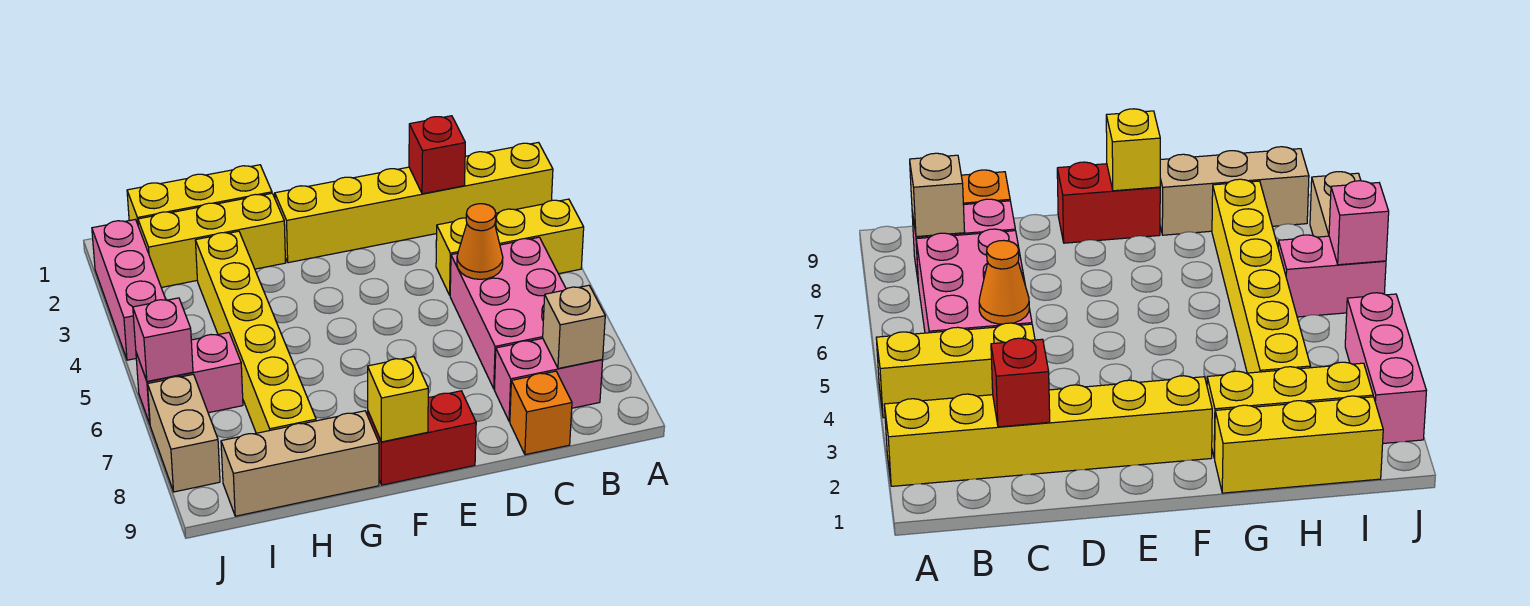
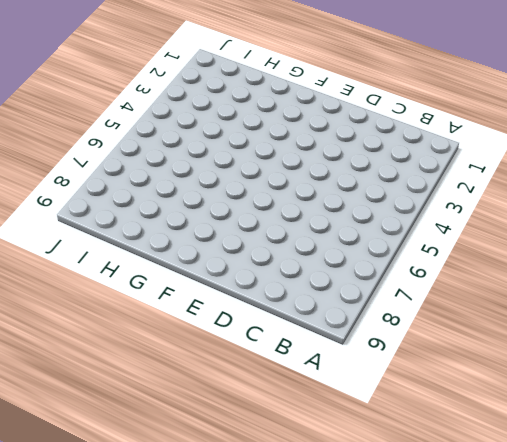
none -> yellow brick A2:F2 level 1
none -> yellow brick A4:C4 level 1
none -> pink brick B5:C7 level 1

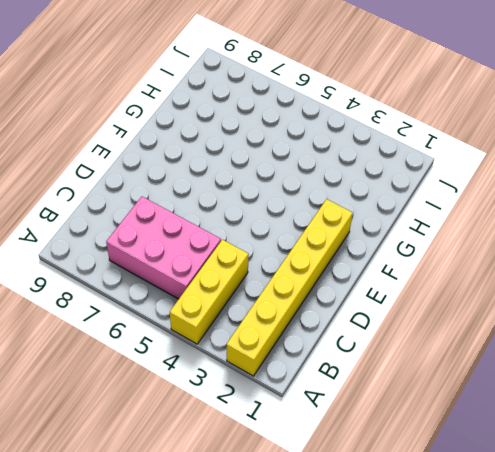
none -> pink brick B8:C8 level 1
none -> orange brick C9 level 1
none -> red brick E9:F9 level 1

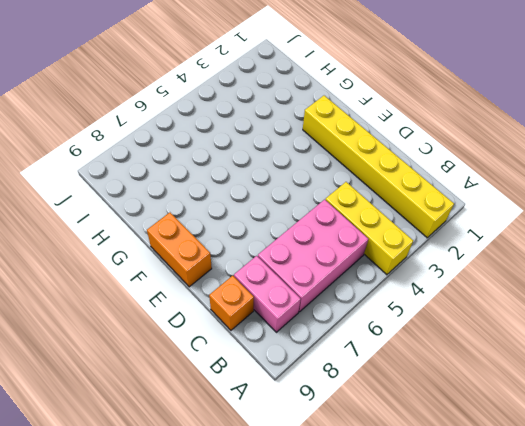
orange brick E9:F9 level 1 -> red brick E9:F9 level 1
none -> yellow brick G1:I1 level 1
none -> yellow brick G2:I2 level 1
none -> tan brick G9:I9 level 1

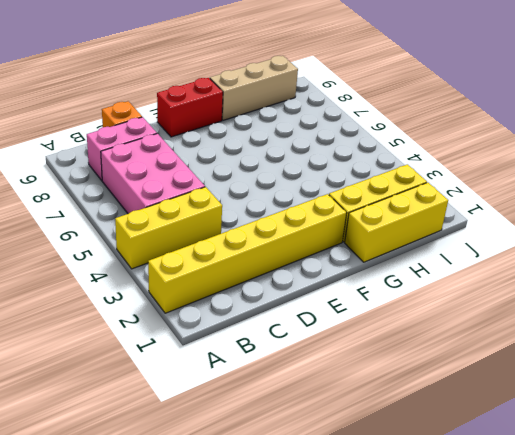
none -> yellow brick H3:H8 level 1
none -> pink brick I6:J6 level 1
none -> pink brick J2:J4 level 1

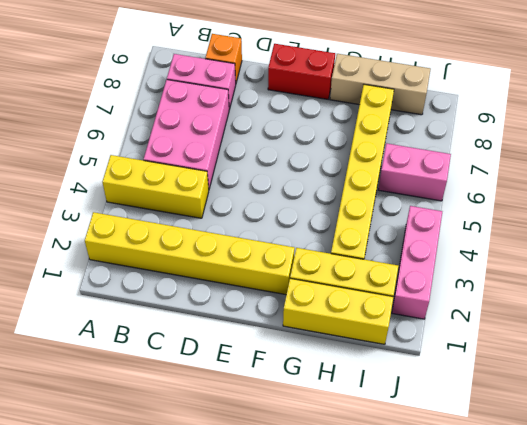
none -> tan brick J7:J8 level 1
none -> tan brick B8 level 2
none -> red brick C2 level 2

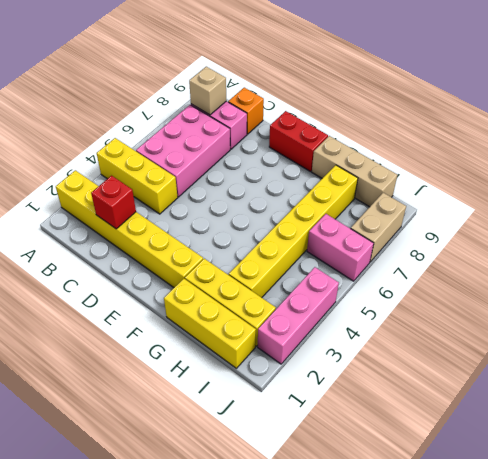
none -> orange cone C5 level 2
none -> yellow brick F9 level 2
none -> pink brick J6 level 2

